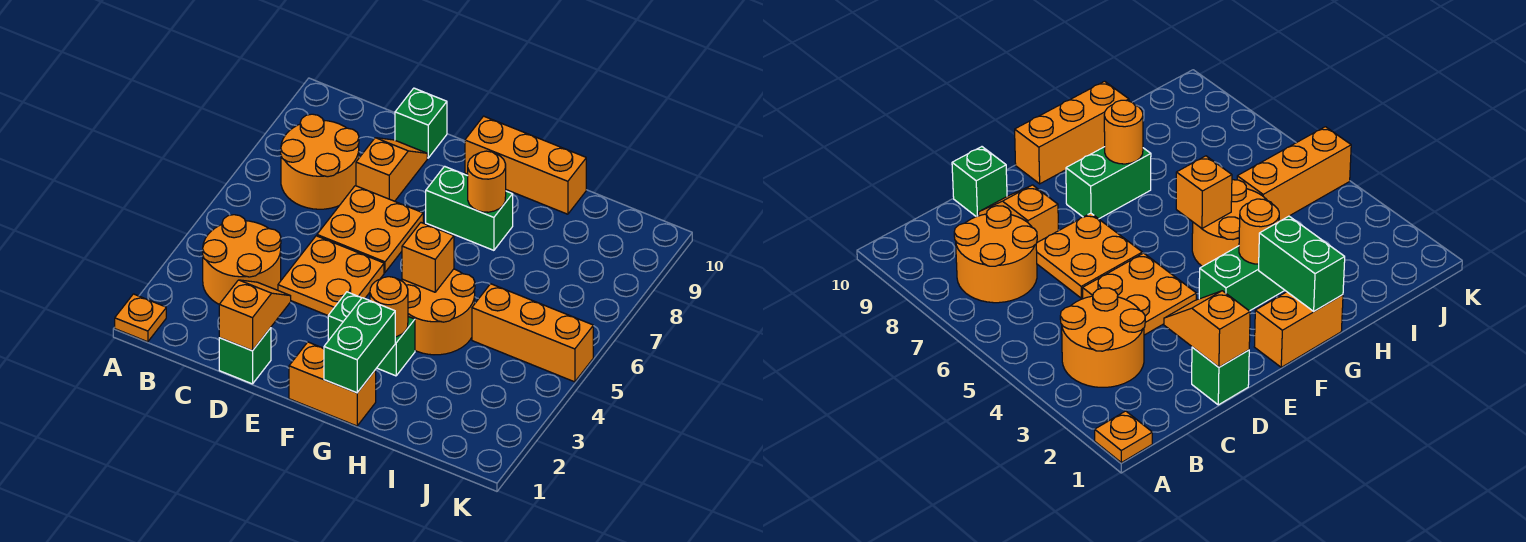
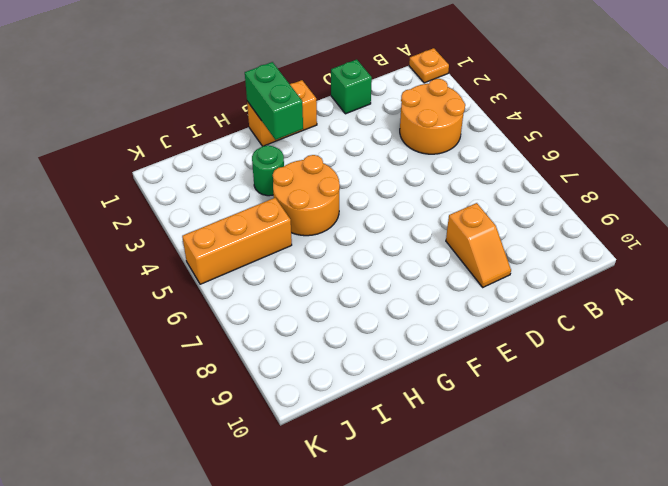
green round brick H3 level 1 -> none
none -> orange round brick B7:C8 level 1
none -> orange plate D4:E5 level 1
none -> orange plate D6:E7 level 1

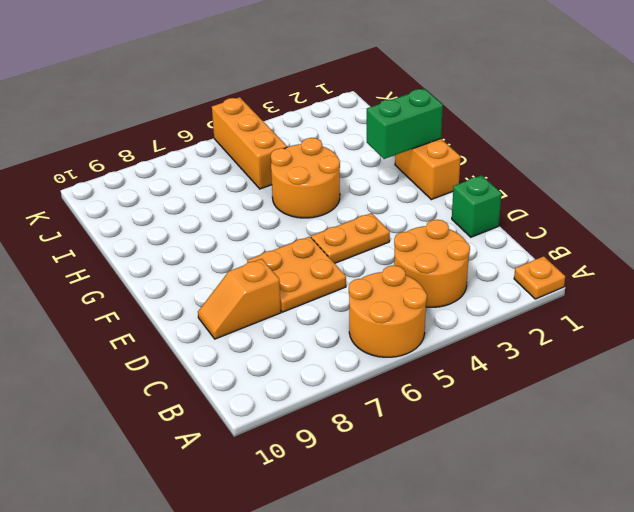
orange round brick A5:B6 level 1 -> orange round brick B7:C8 level 1
orange plate E4:E5 level 1 -> orange plate D4:E5 level 1
none -> green brick D10 level 1
none -> green brick F3:G3 level 1
none -> green brick F8:G8 level 1

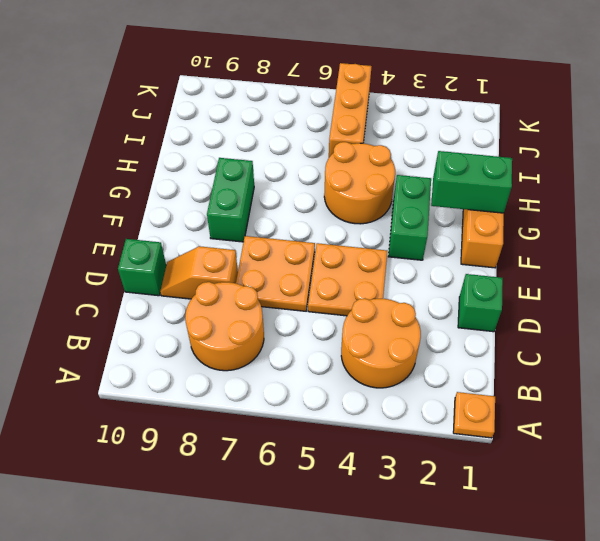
none -> orange brick F10:H10 level 1
none -> orange slope D1:D2 level 2 top 1
none -> orange round brick G3 level 2

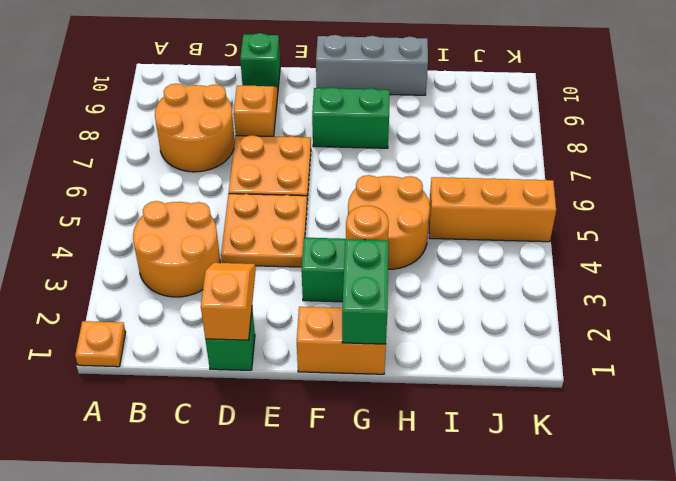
grey brick F10:H10 level 1 -> orange brick F10:H10 level 1
none -> orange brick G5 level 2
none -> orange round brick G8 level 2

